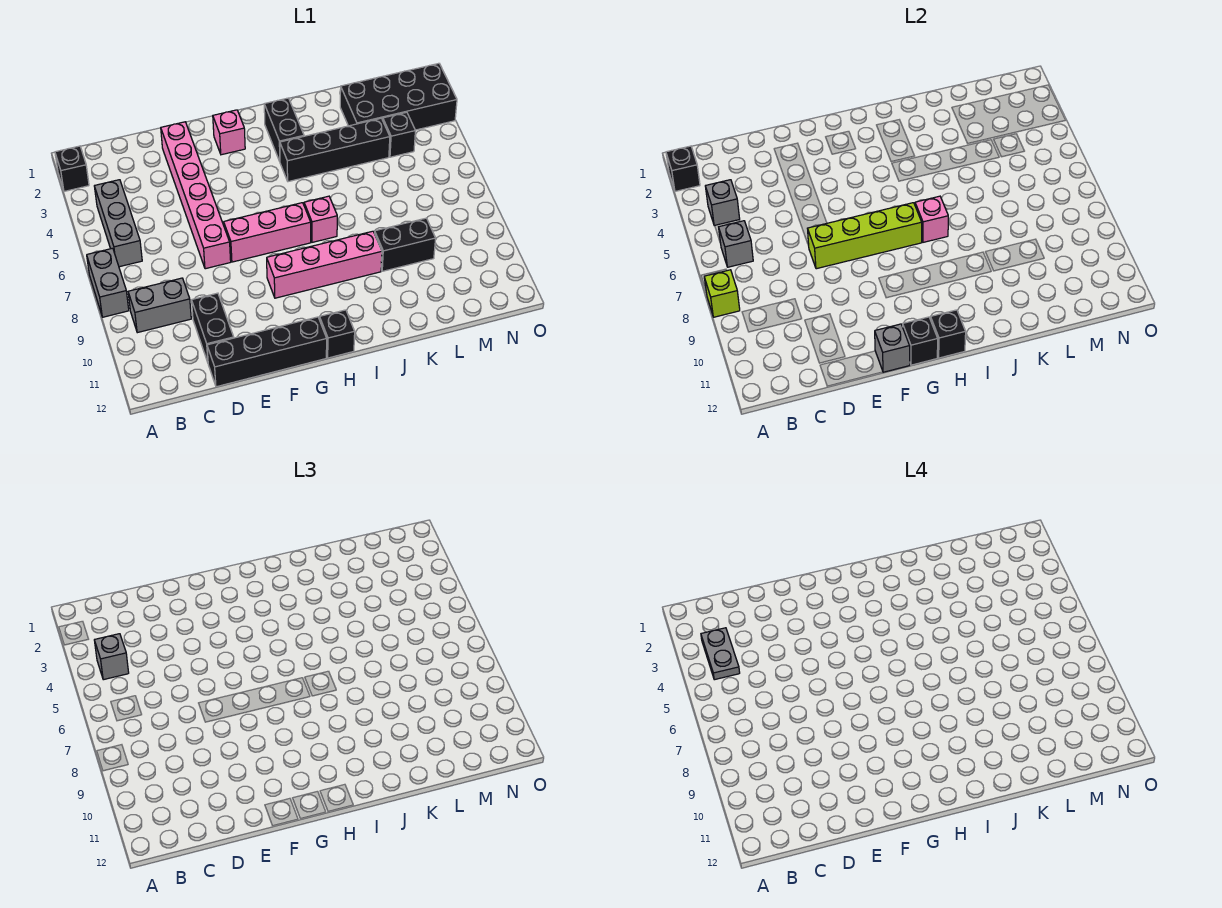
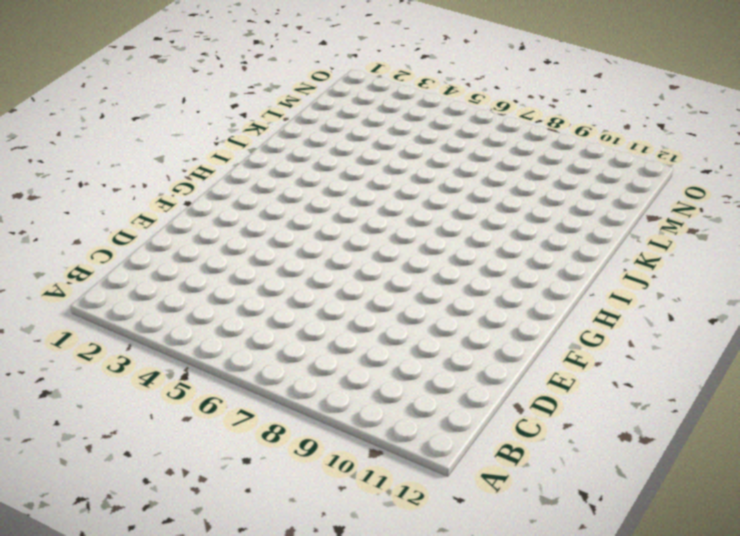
none -> black brick A2 level 1
none -> grey brick A7:A8 level 1
none -> grey brick B4:B6 level 1

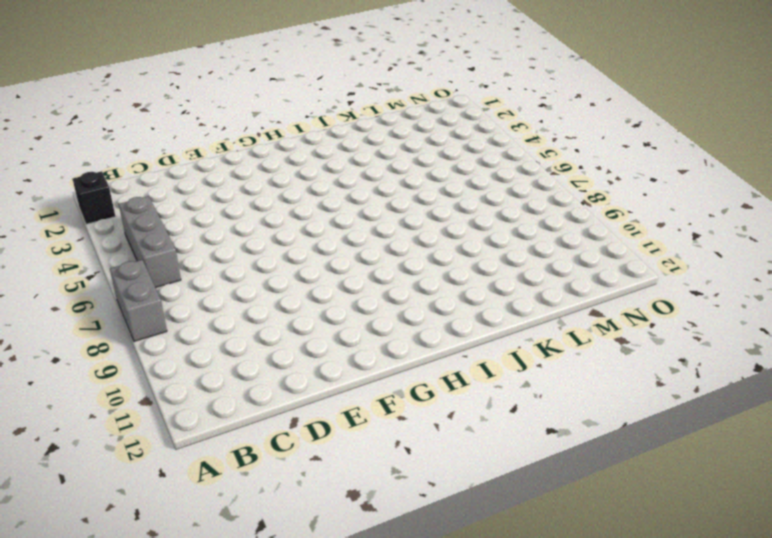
none -> grey brick B9:C9 level 1
none -> black brick D10:D11 level 1
none -> black brick D12:G12 level 1

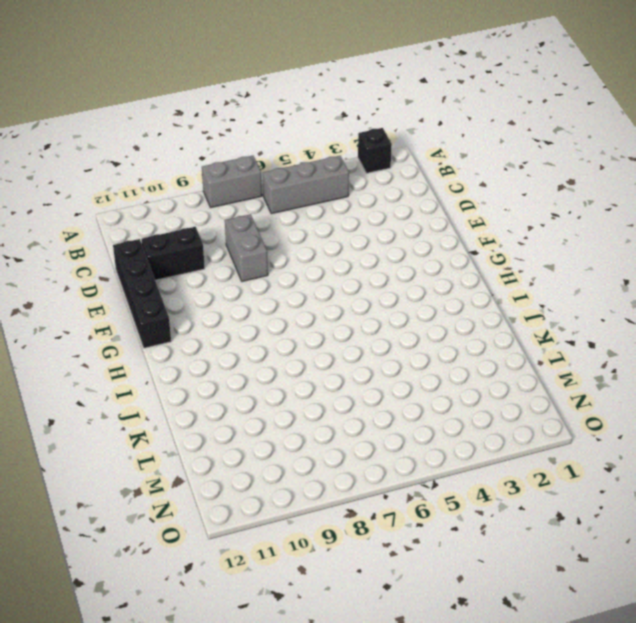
grey brick D8:E8 level 1 -> grey brick B9:C9 level 1
none -> pink brick E2:E7 level 1
none -> pink brick F7:H7 level 1
none -> pink brick G2 level 1

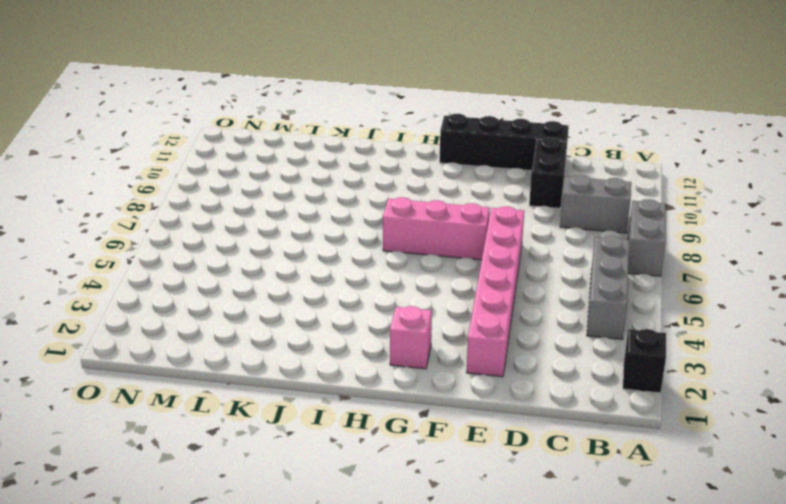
none -> pink brick G9:J9 level 1
none -> black brick H12 level 1
none -> black brick I2:I3 level 1

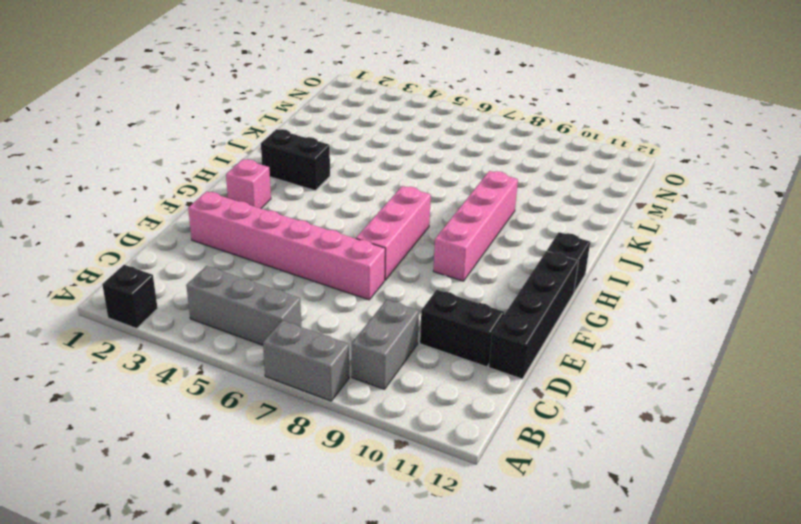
none -> black brick I4:L4 level 1
none -> pink brick I7 level 1
none -> black brick K9:L9 level 1

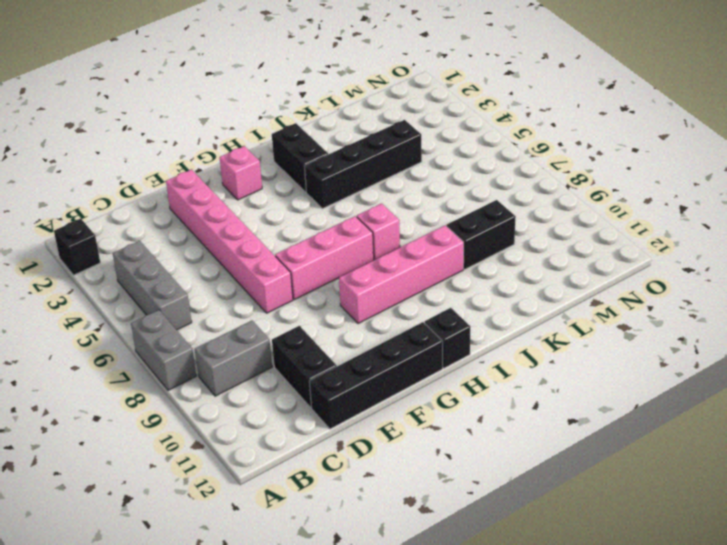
none -> black brick L2:O3 level 1
none -> black brick M4 level 1
none -> black brick A2 level 2

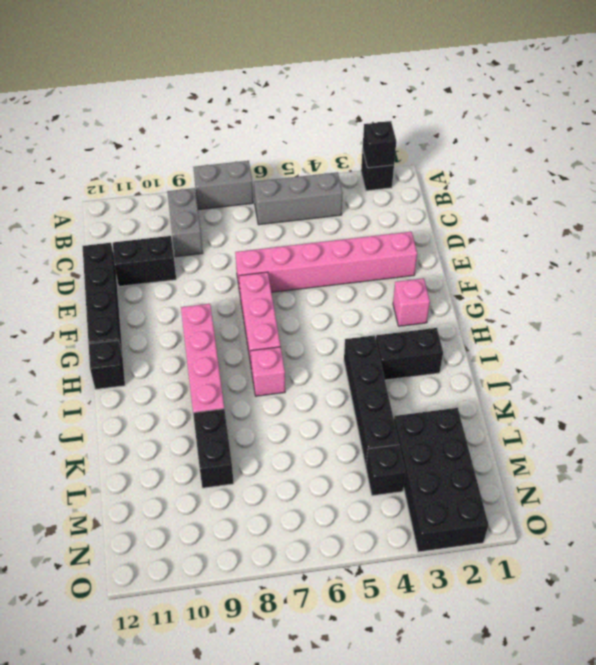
none -> lime brick A8 level 2
none -> grey brick B4 level 2
none -> grey brick B6 level 2

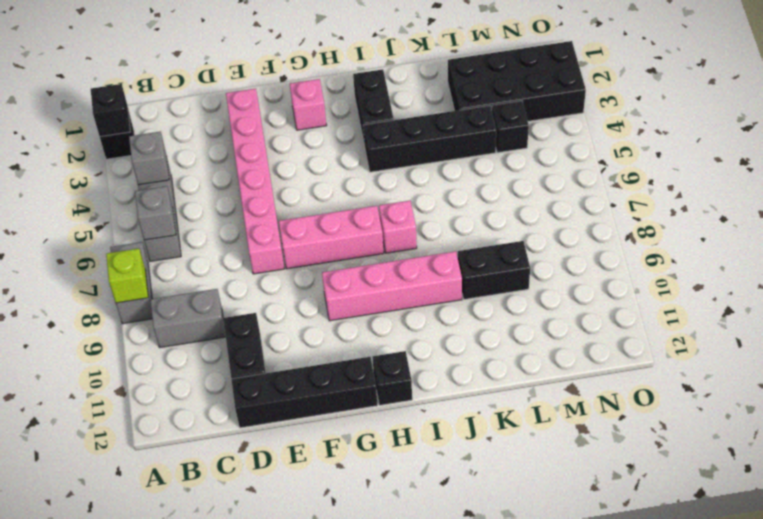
none -> lime brick E7:H7 level 2
none -> grey brick F12 level 2
none -> black brick G12 level 2

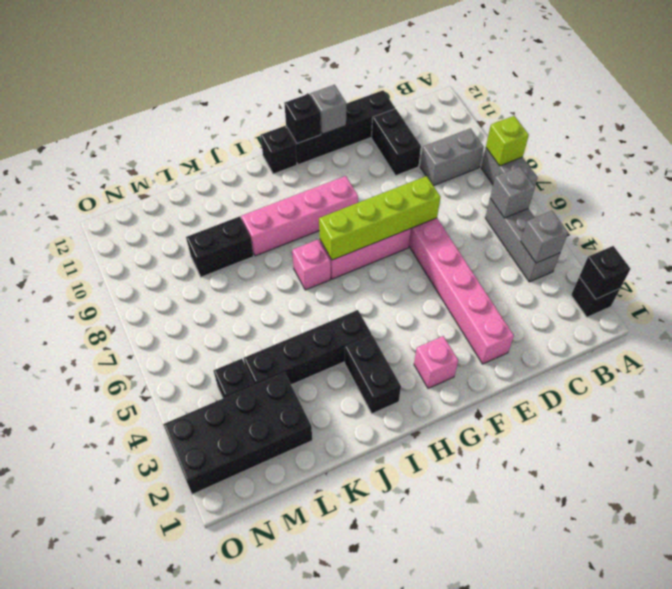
none -> black brick H12 level 2
none -> pink brick I7 level 2
none -> grey brick B4 level 3

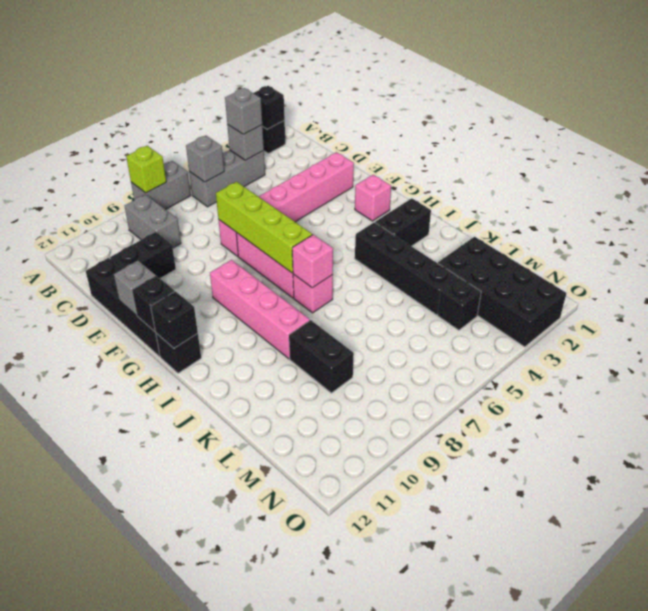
none -> grey plate B3:B4 level 4

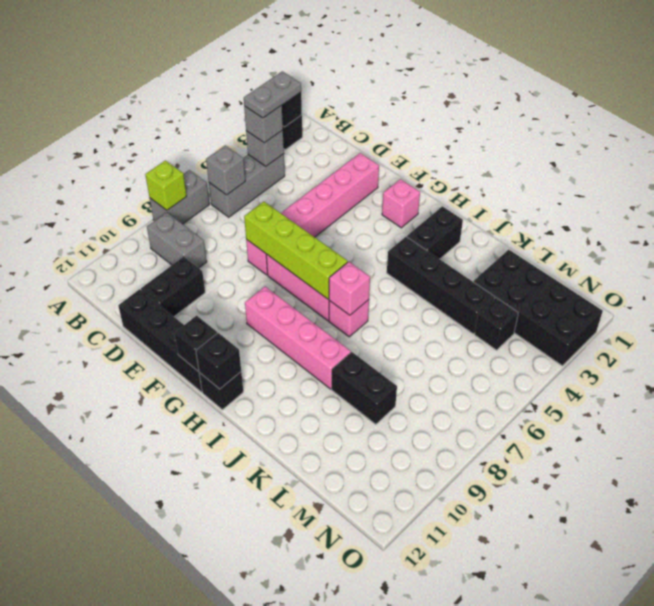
none -> grey brick F12 level 2

